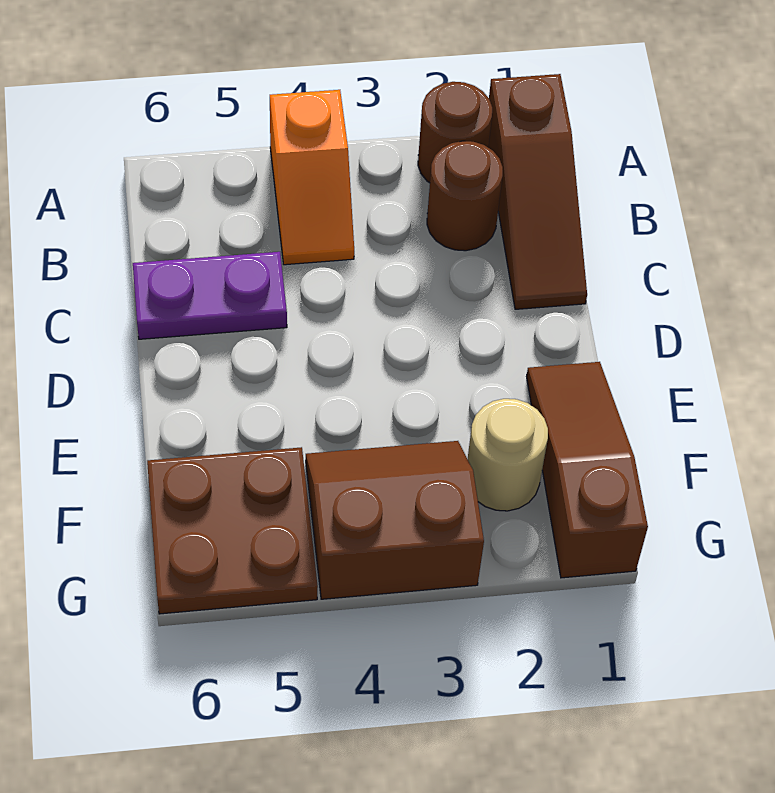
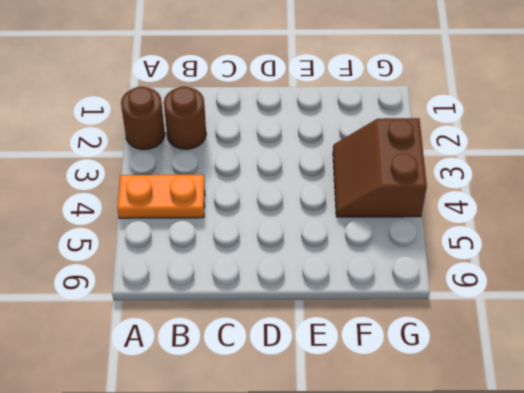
orange plate A4:B4 level 1 -> orange slope A4:B4 level 1 top A
none -> brown slope A1:C1 level 1 top A
none -> purple plate C5:C6 level 1

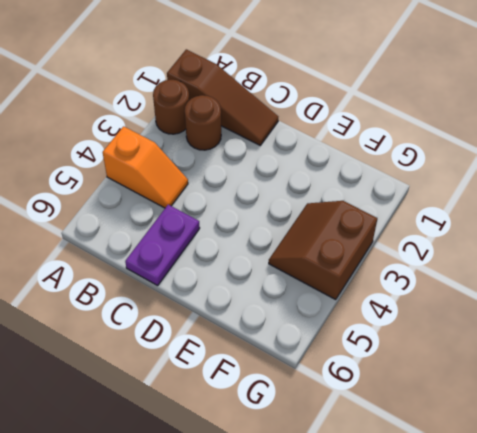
none -> brown slope E1:G1 level 1 top G
none -> tan round brick F2 level 1

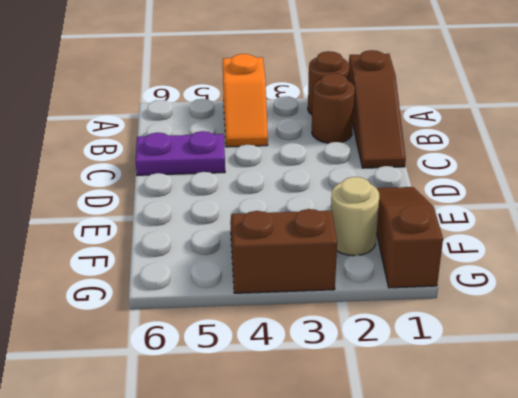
none -> brown plate F5:G6 level 1

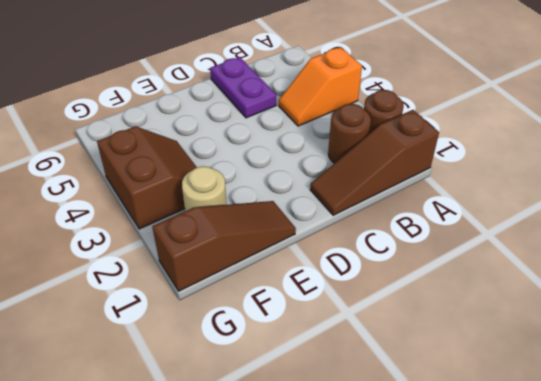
none -> brown plate F5:G6 level 1

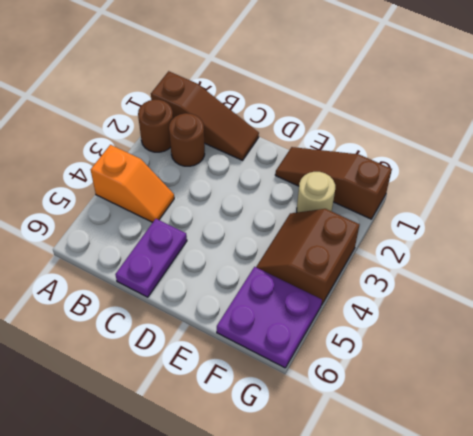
purple plate F5:G6 level 1 -> brown plate F5:G6 level 1

